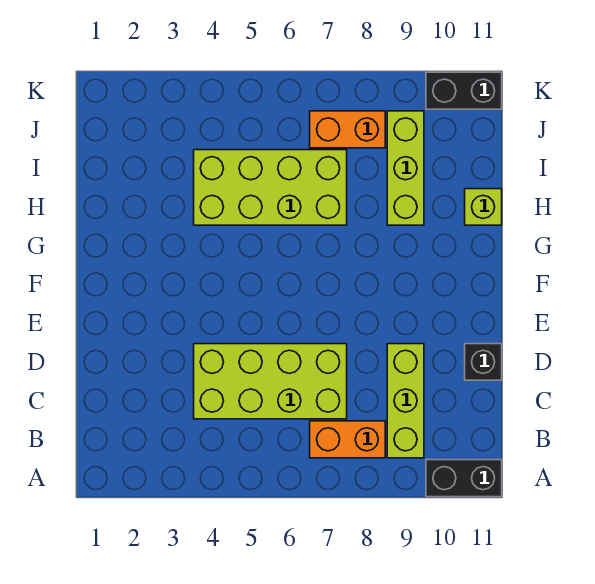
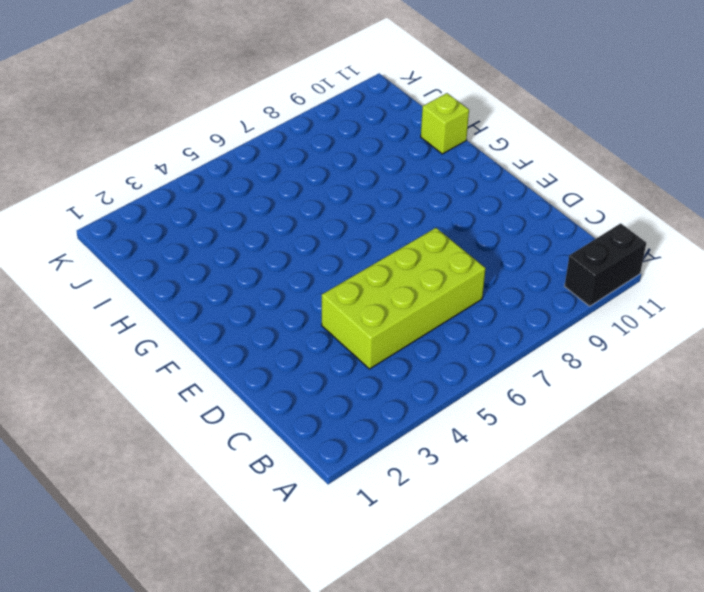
none -> orange brick B7:B8 level 1
none -> lime brick B9:D9 level 1

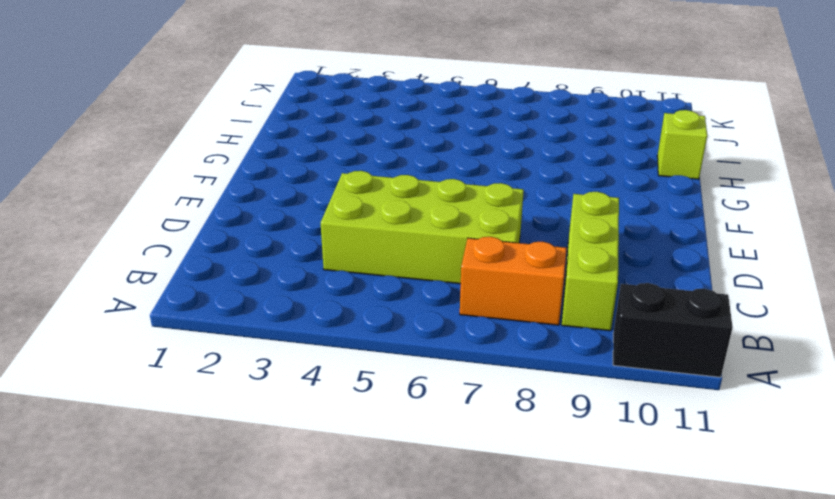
none -> black brick D11 level 1
none -> lime brick H4:I7 level 1

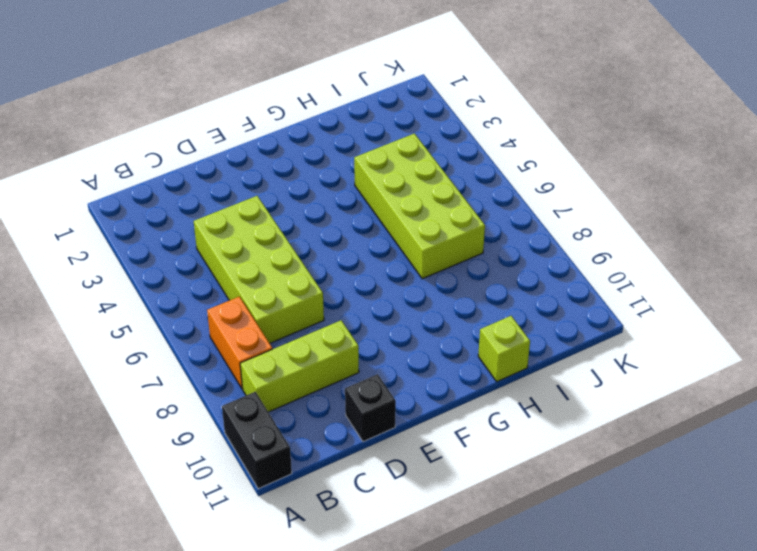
none -> lime brick H9:J9 level 1
none -> orange brick J7:J8 level 1

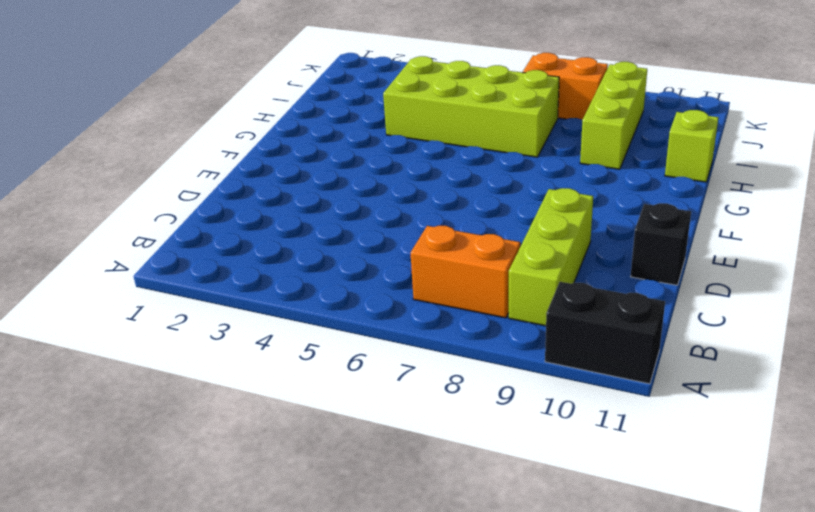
none -> lime brick C4:D7 level 1
none -> black brick K10:K11 level 1

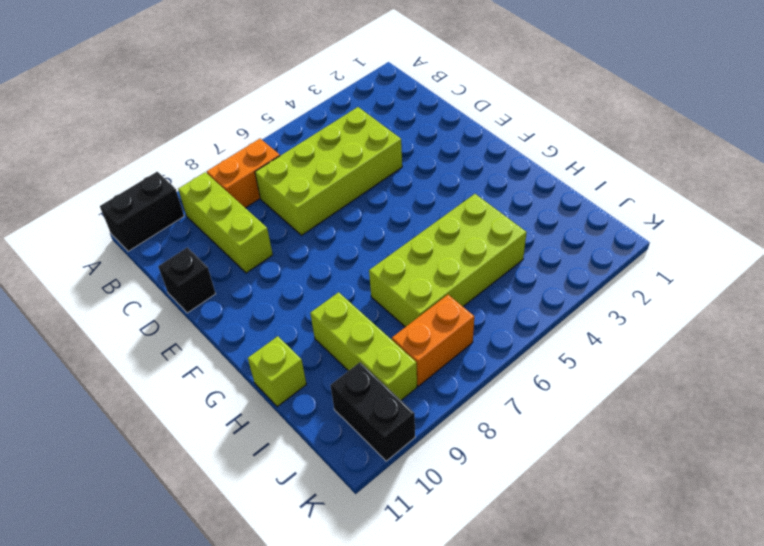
black brick J10:K10 level 1 -> black brick K10:K11 level 1

